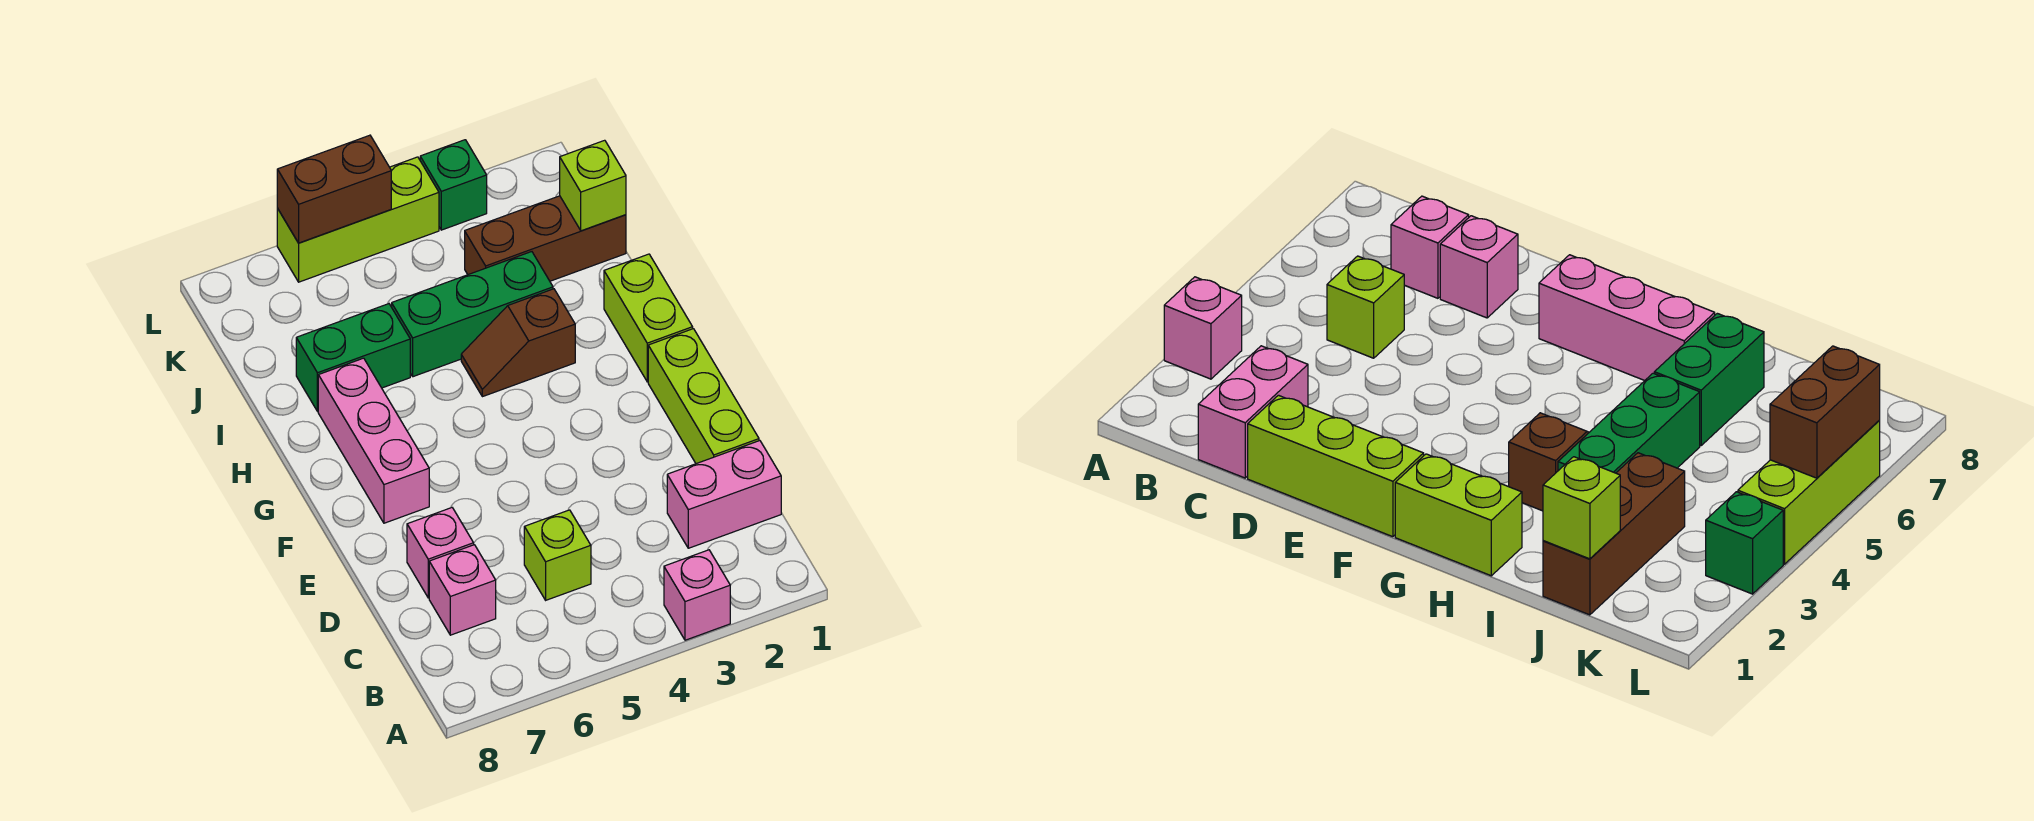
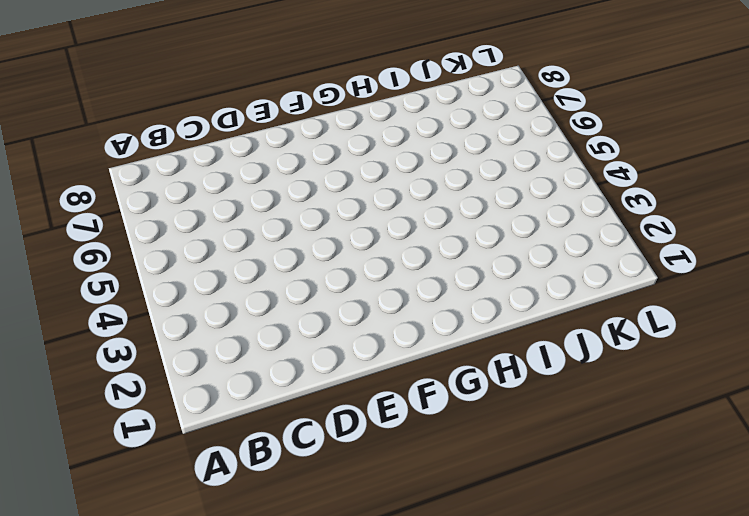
none -> pink brick A3 level 1
none -> pink brick C1:C2 level 1
none -> lime brick C5 level 1

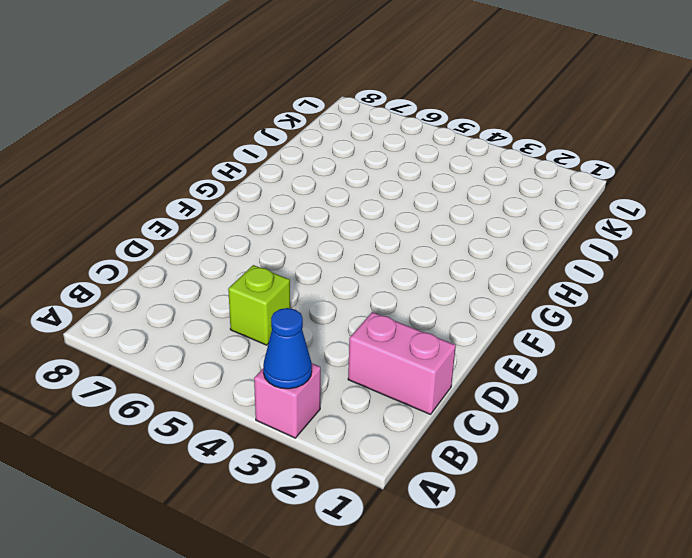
blue cone A3 level 2 -> none
none -> pink brick C7 level 1
none -> lime brick D1:F1 level 1
none -> pink brick D7 level 1

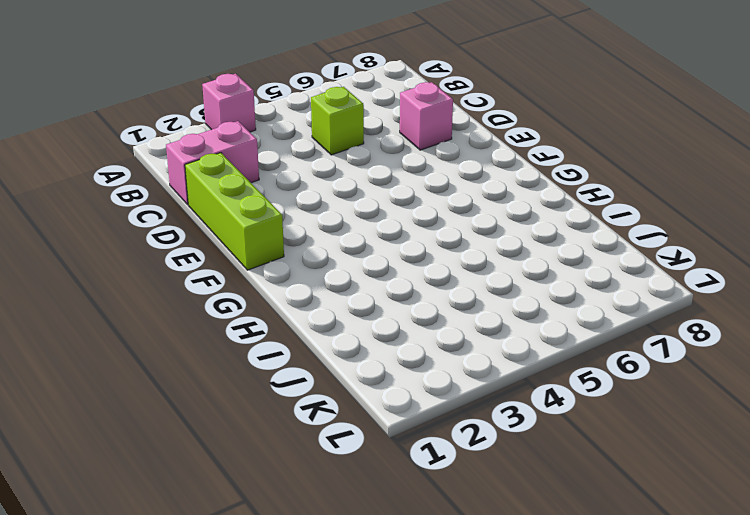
none -> pink brick C7 level 1
none -> pink brick F7:H7 level 1
none -> lime brick G1:H1 level 1

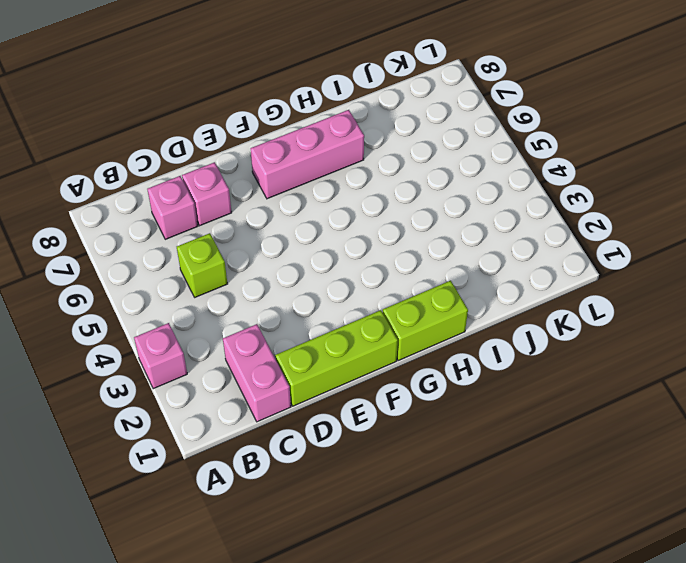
none -> brown slope H3:H4 level 1 top 3
none -> green brick I3:I5 level 1
none -> green brick I6:I7 level 1

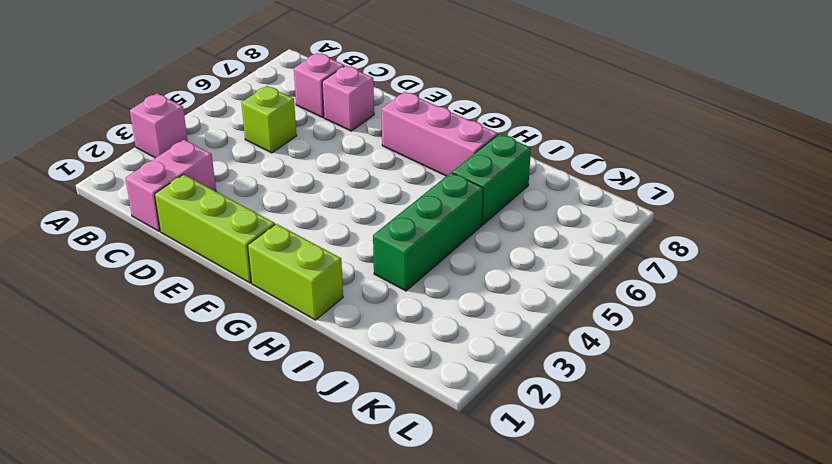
none -> brown slope H3:H4 level 1 top 3
none -> brown brick J1:J3 level 1
none -> green brick L3 level 1

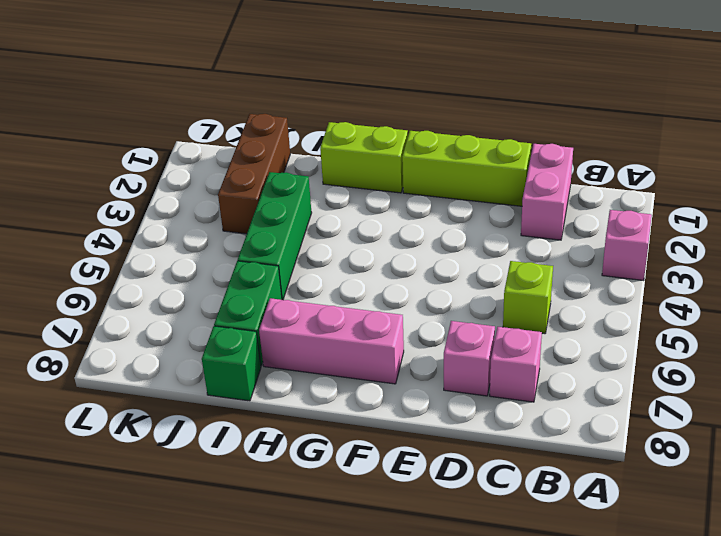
green brick I8 level 1 -> green brick L3 level 1
none -> brown slope H3:H4 level 1 top 3
none -> lime brick L4:L6 level 1
none -> lime brick J1 level 2

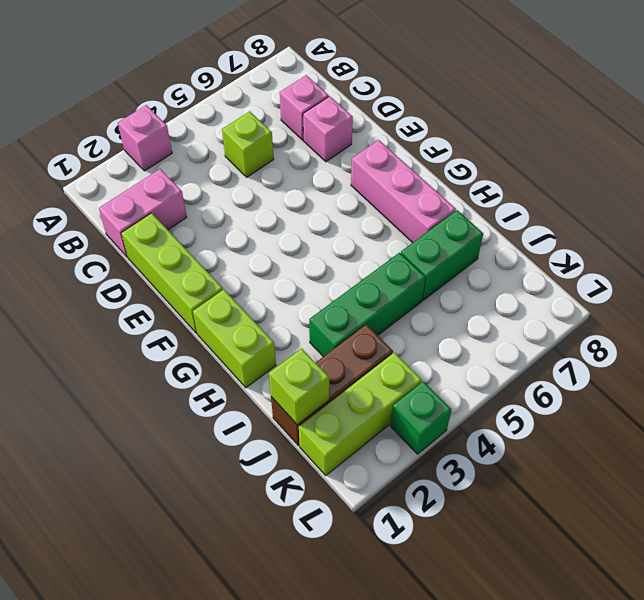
lime brick K1:K3 level 1 -> lime brick L4:L6 level 1
none -> brown slope H3:H4 level 1 top 3
none -> brown brick L5:L6 level 2

